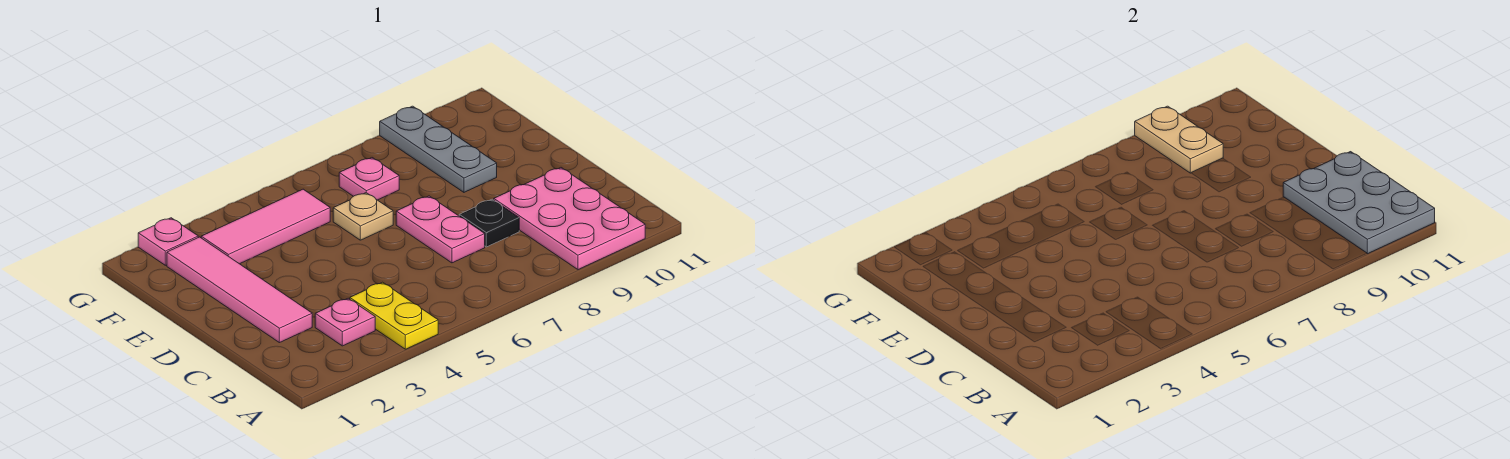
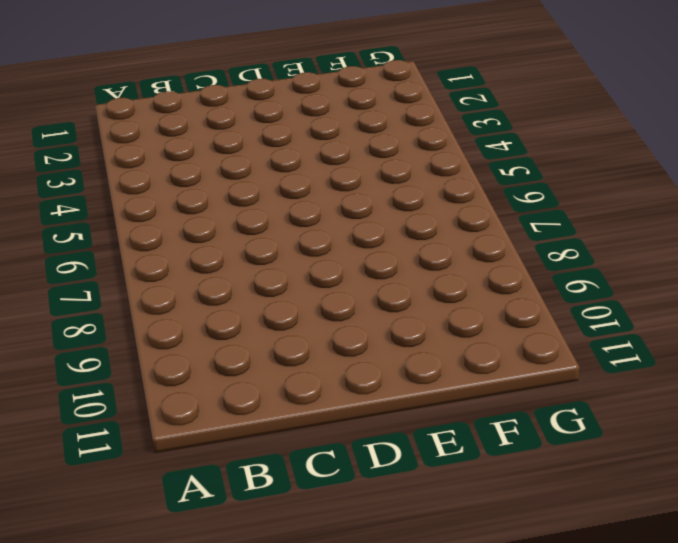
none -> yellow plate A4:B4 level 1
none -> pink plate A9:C10 level 1
none -> pink plate B3 level 1

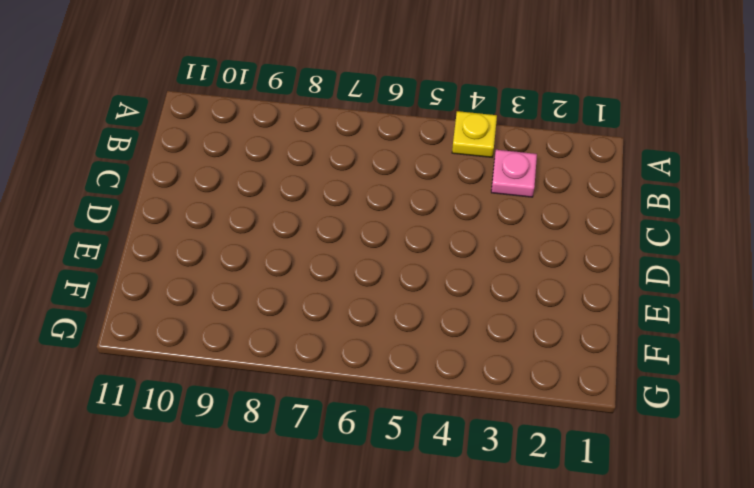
yellow plate A4 level 1 -> yellow plate A4:B4 level 1
none -> pink plate A9:C10 level 1
none -> pink tile C2:F2 level 1
none -> pink plate C7:D7 level 1

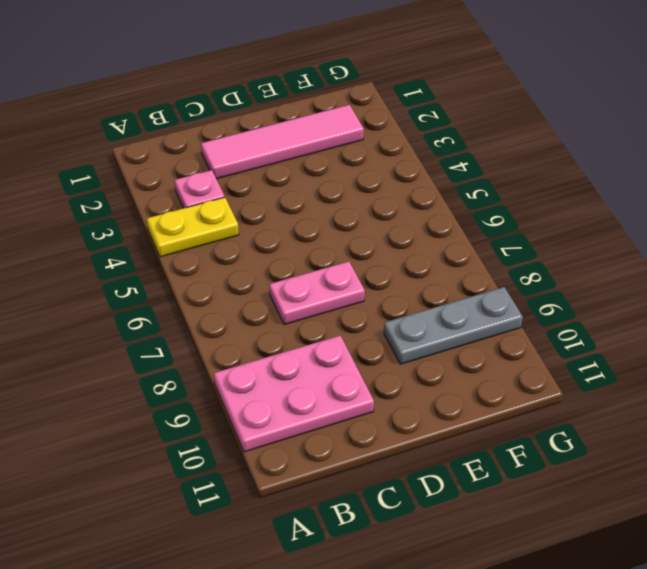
none -> black plate C8 level 1
none -> tan plate E6 level 1
none -> pink tile F3:F5 level 1

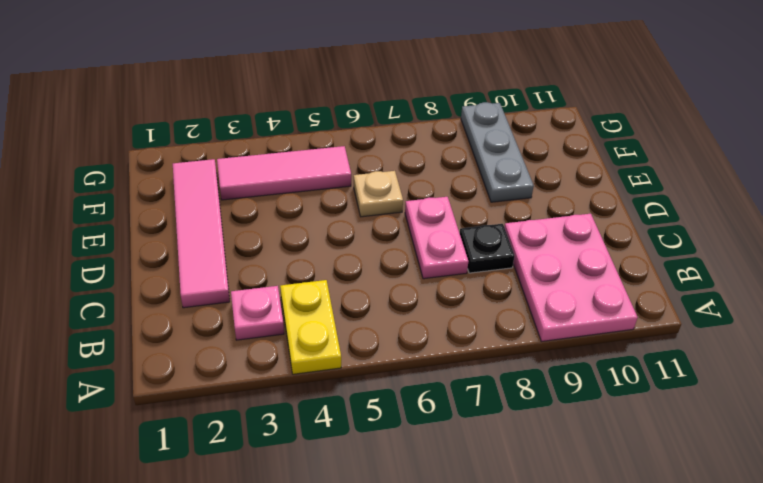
none -> pink plate F7 level 1
none -> pink plate G2 level 1
none -> grey plate A10:C11 level 2

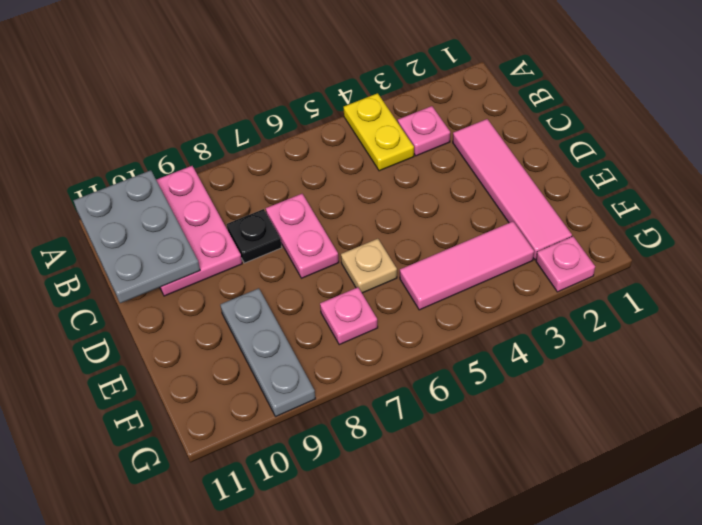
none -> tan plate F9:G9 level 2

